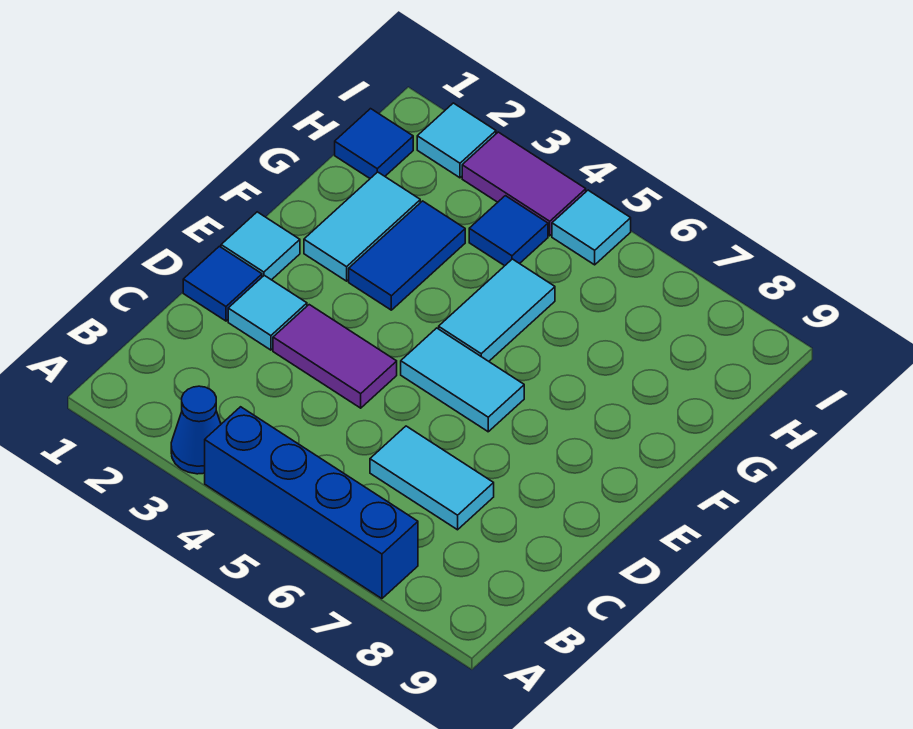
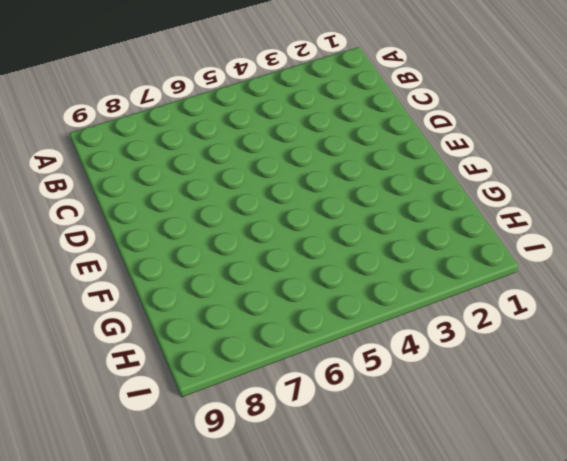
none -> blue cone A3 level 1
none -> blue brick A4:A7 level 1
none -> cyan tile C6:C7 level 1

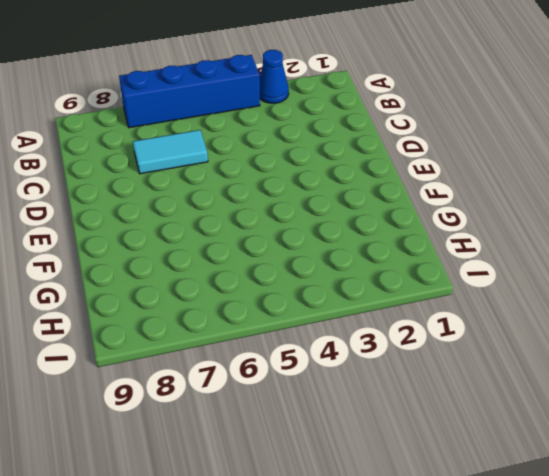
none -> blue tile D1 level 1
none -> cyan tile D2 level 1
none -> purple tile D3:D4 level 1

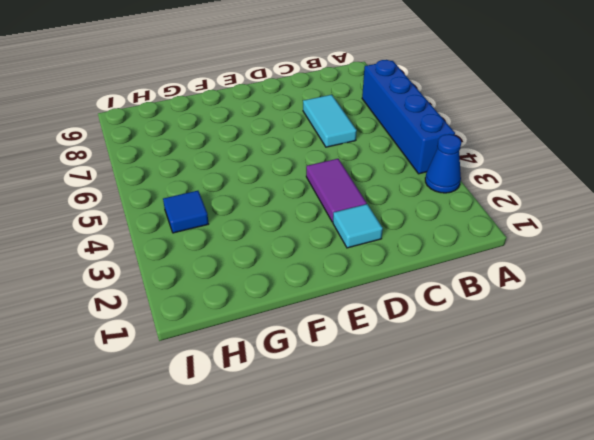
none -> blue tile D1 level 1
none -> cyan tile E1 level 1
none -> cyan tile E5:E6 level 1

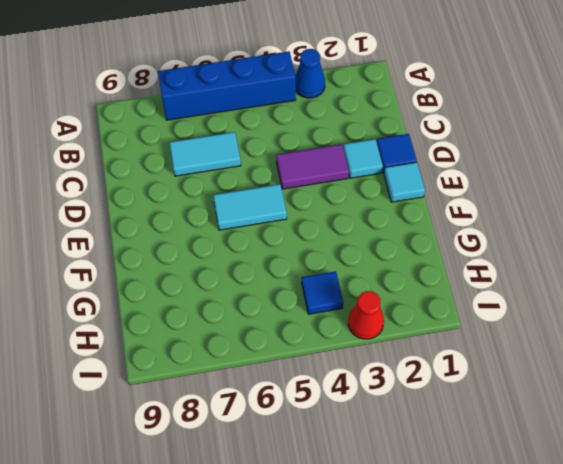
red cone I3 level 1 -> purple tile I3:I4 level 1
none -> cyan tile F2:G2 level 1
none -> blue tile F3:G3 level 1
none -> cyan tile F5:G5 level 1

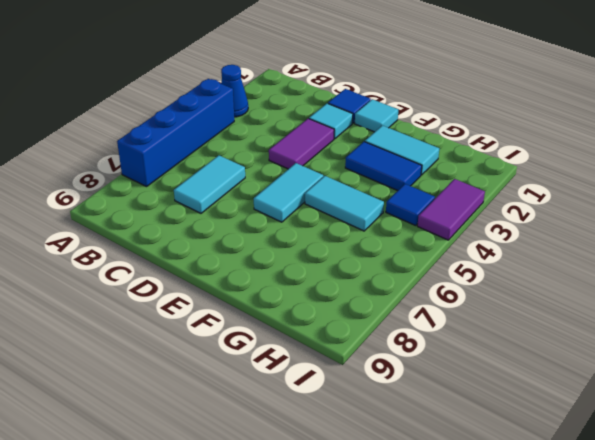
none -> blue tile H1 level 1
none -> cyan tile I2 level 1
none -> cyan tile I5 level 1

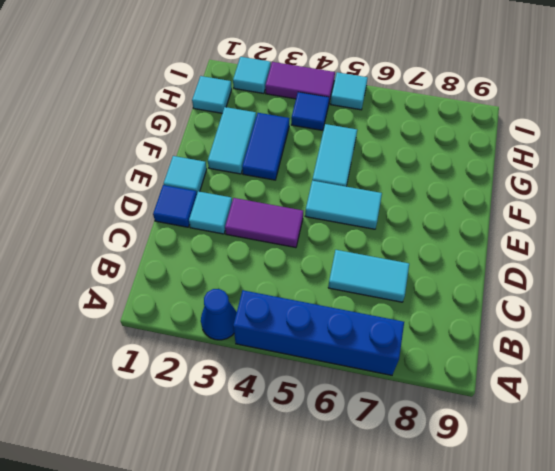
cyan tile H1 level 1 -> blue tile H1 level 1

